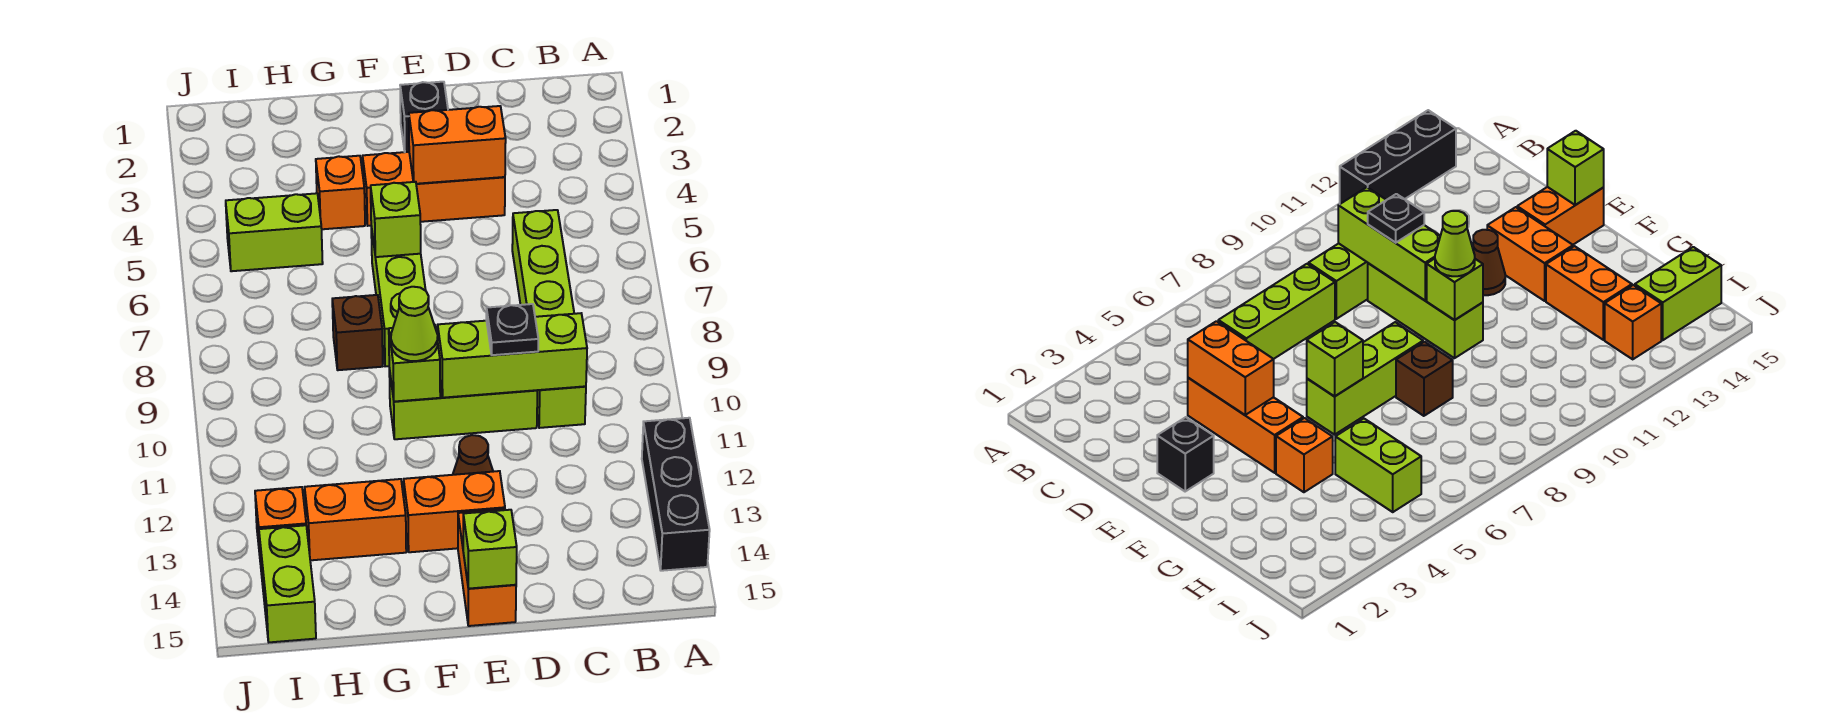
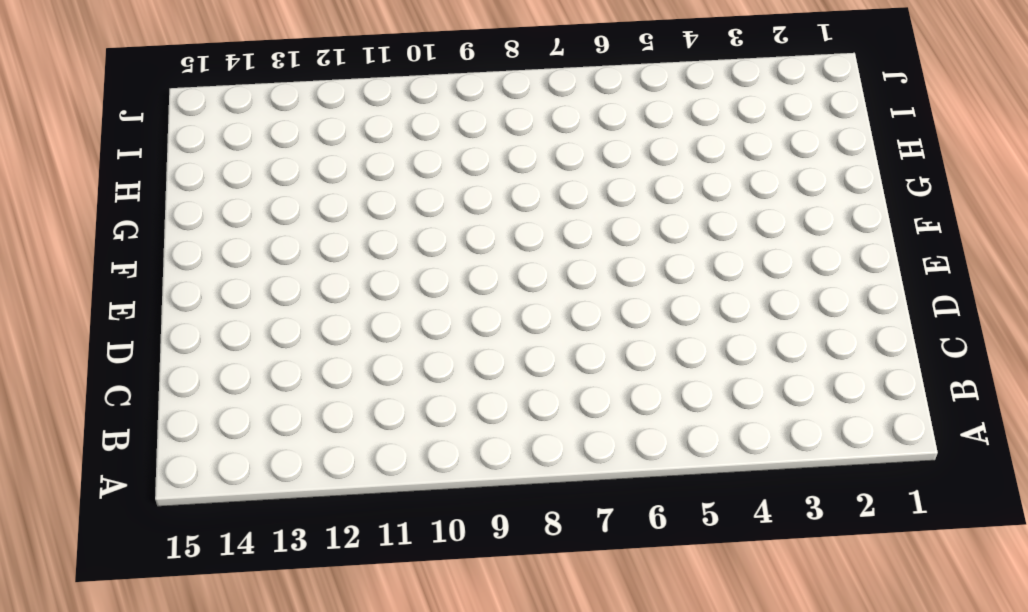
none -> black brick A12:A14 level 1
none -> lime brick C6:C8 level 1
none -> lime brick C9:C10 level 1

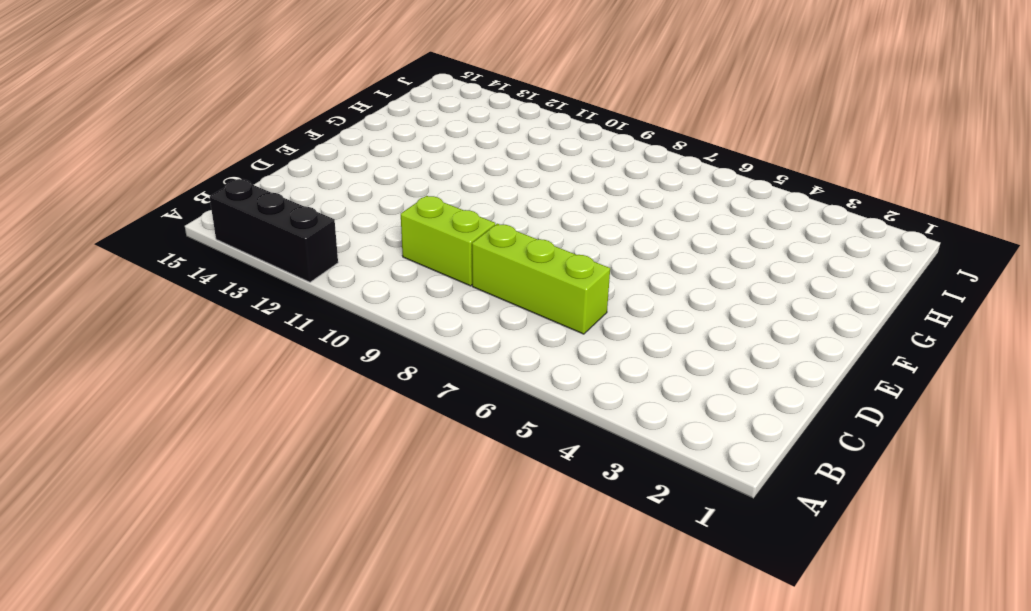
none -> orange brick D4:F4 level 1
none -> lime brick D10:F10 level 1
none -> black brick E2 level 1

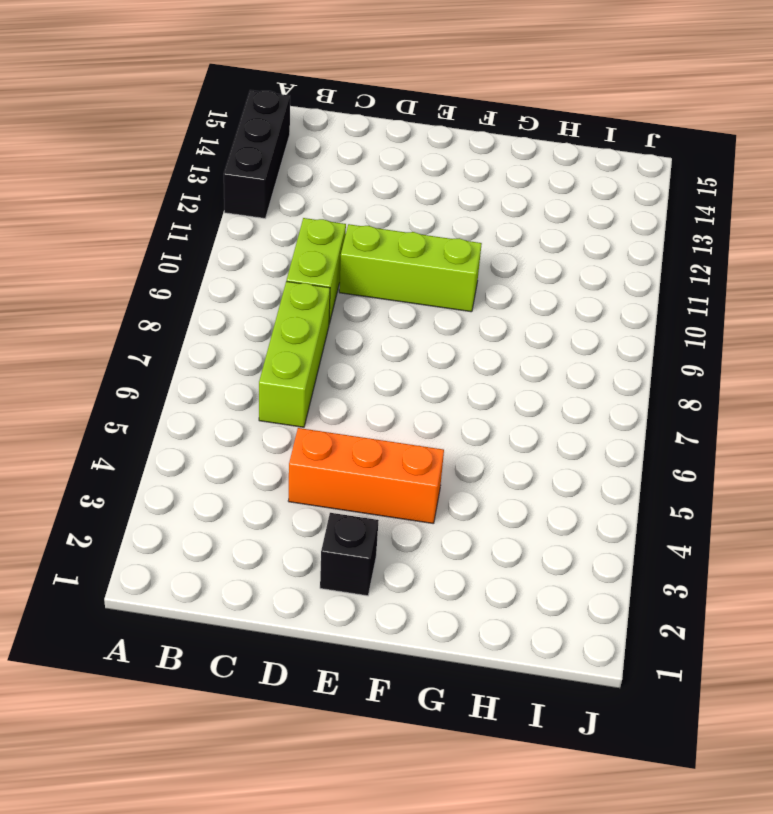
none -> brown cone E12 level 1
none -> orange brick E13:F13 level 1
none -> orange brick E14:E15 level 1

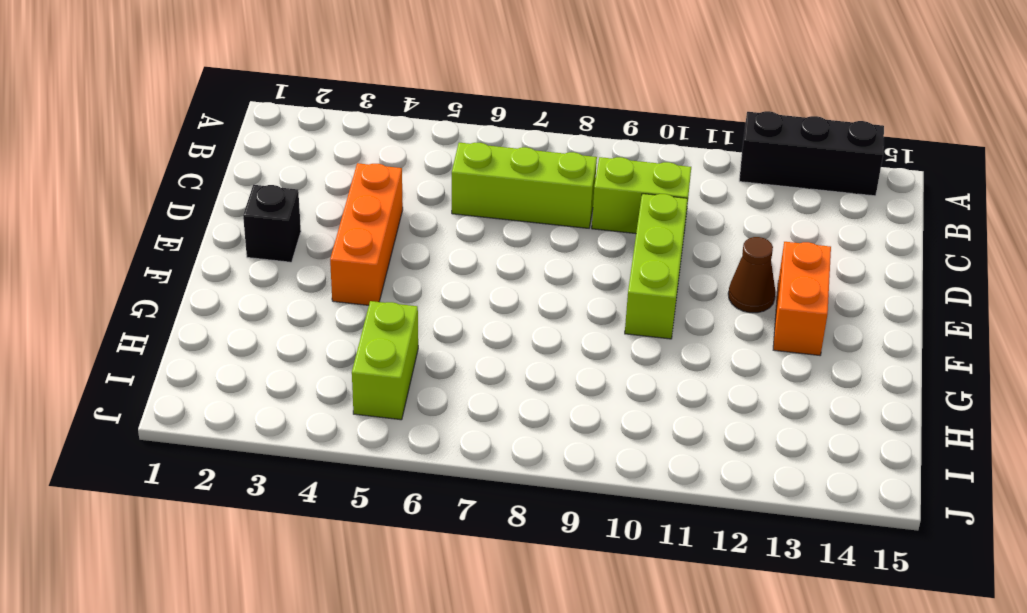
none -> orange brick E14:E15 level 1
none -> lime brick F6:F8 level 1
none -> orange brick G4 level 1

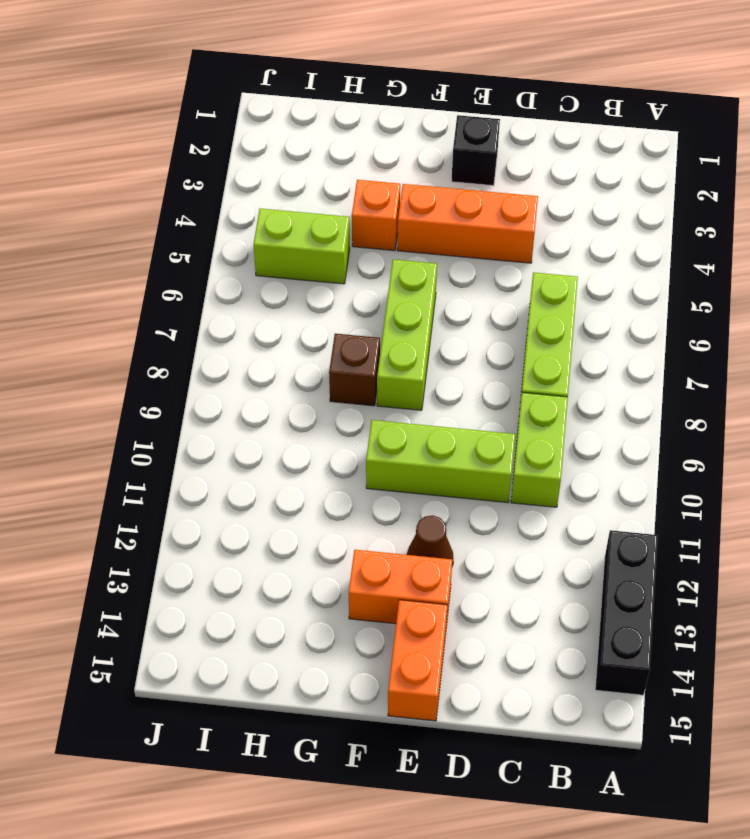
none -> orange brick G13:H13 level 1
none -> orange brick I13 level 1
none -> lime brick I14:I15 level 1

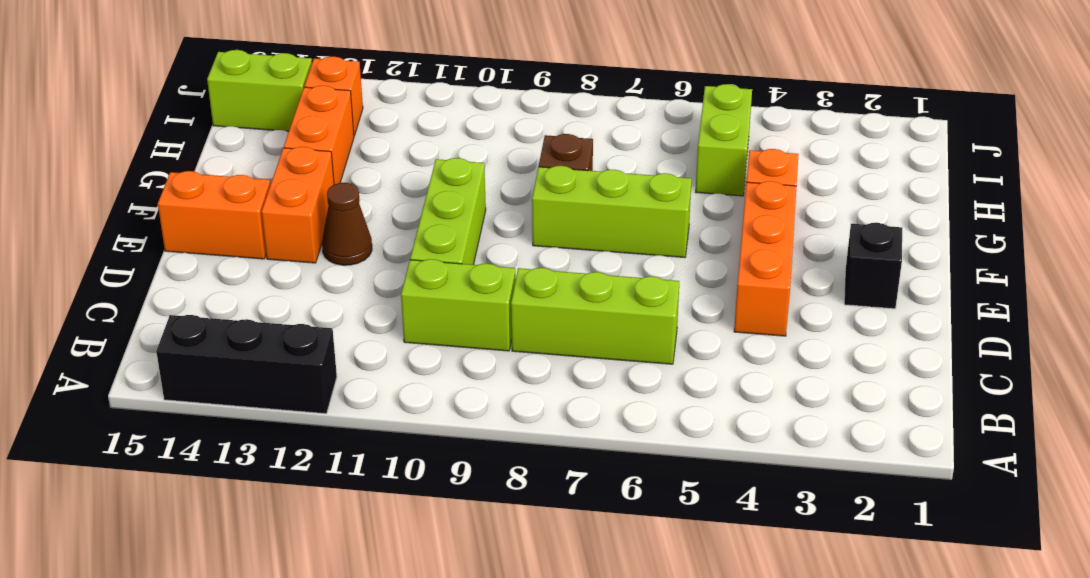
none -> lime brick C10:E10 level 2
none -> orange brick D4:E4 level 2
none -> lime brick E15 level 2

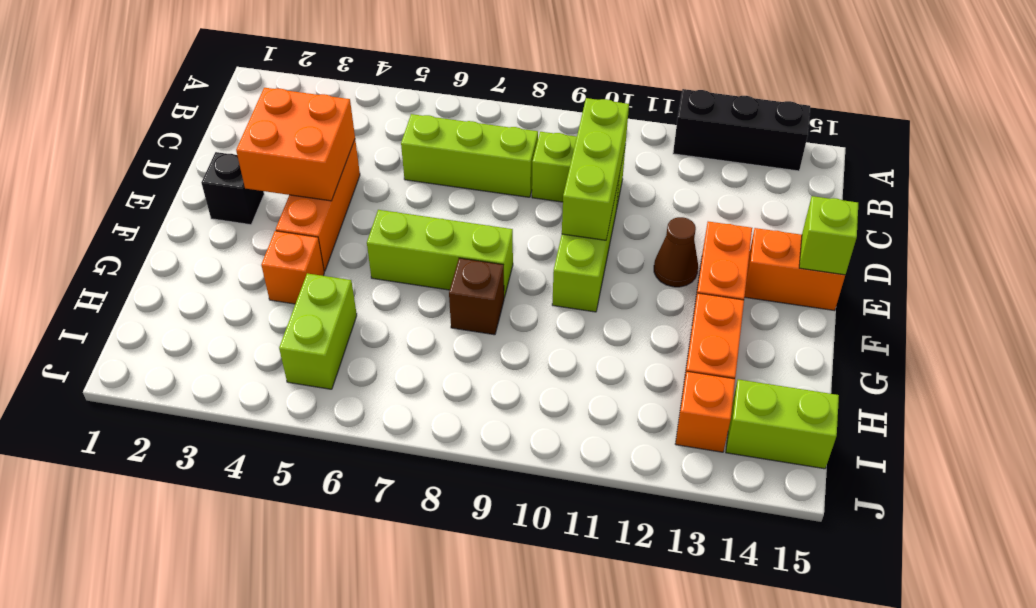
orange brick D3:E4 level 2 -> orange brick D4:E4 level 2
none -> lime brick F6 level 2
none -> lime brick F10 level 2
none -> black plate D10 level 3

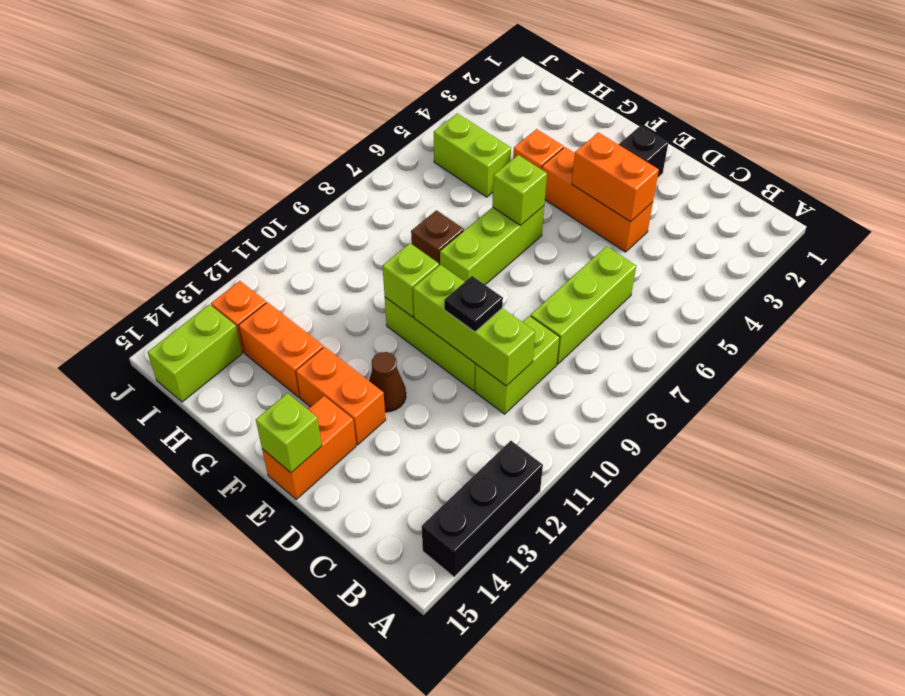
none -> lime cone F10 level 3

